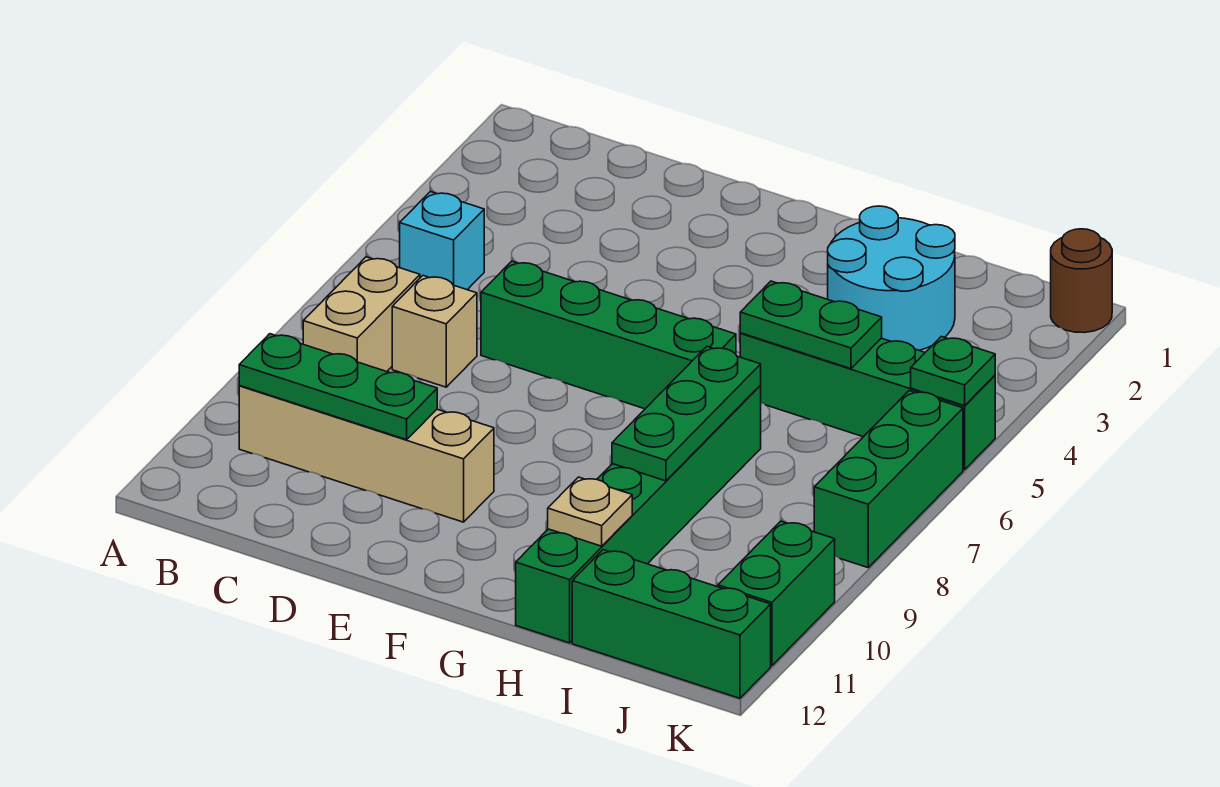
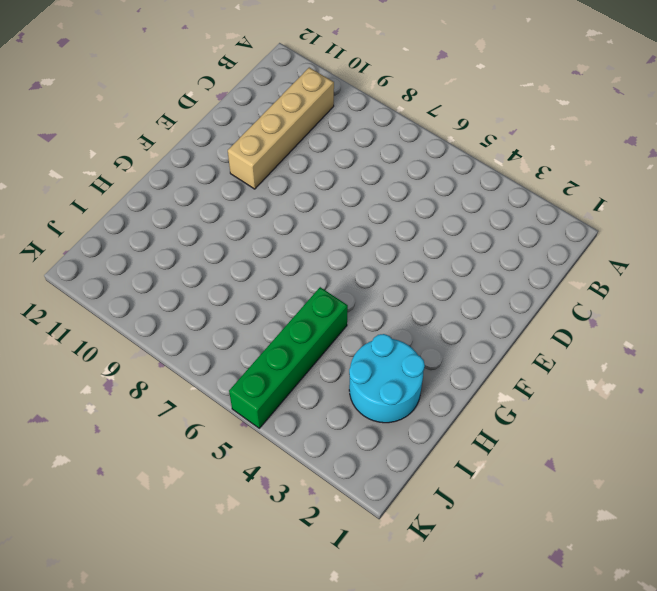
none -> cyan brick B5 level 1
none -> tan brick B7:B8 level 1
none -> tan brick C7 level 1

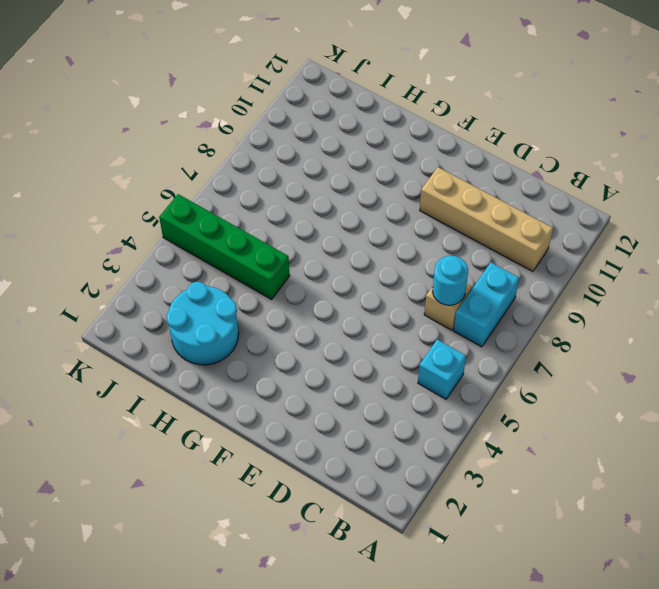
cyan brick B7:B8 level 1 -> tan brick B7:B8 level 1
cyan round brick C7 level 2 -> none
none -> green brick D6:G6 level 1
none -> green brick H7:H12 level 1
none -> green brick I12:K12 level 1

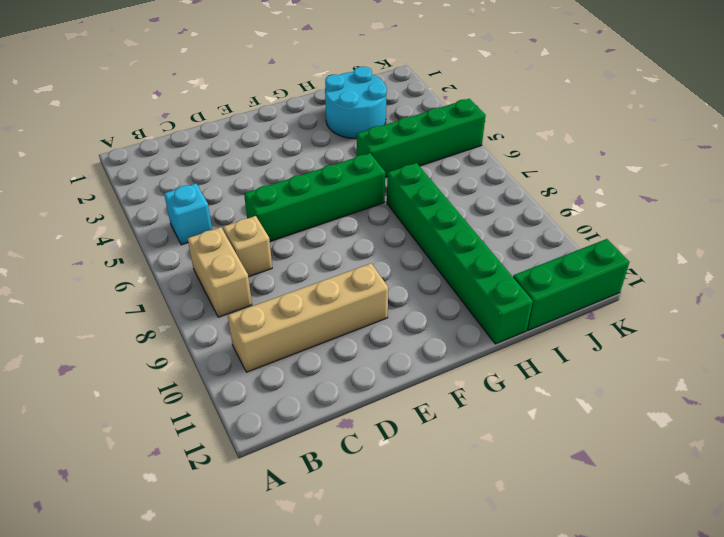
none -> brown round brick K1 level 1
none -> green brick K6:K8 level 1
none -> green brick K10:K11 level 1

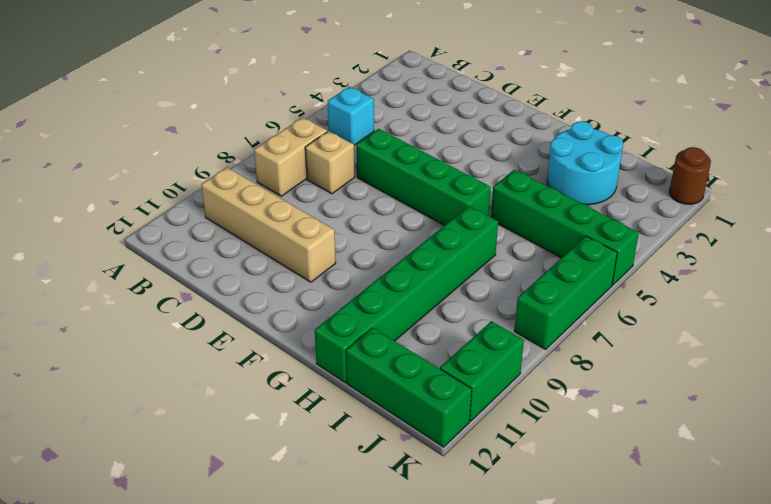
none -> green plate B10:D10 level 2
none -> green plate H5:I5 level 2
none -> green plate H7:H9 level 2

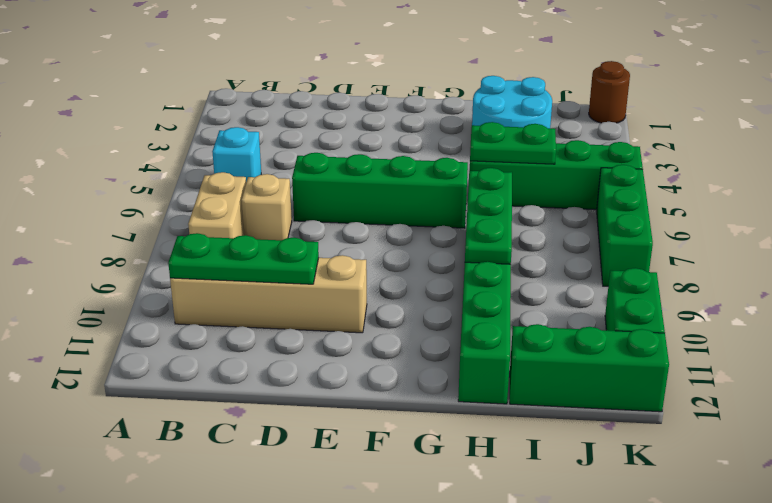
none -> tan plate H11 level 2
none -> green plate K5 level 2

